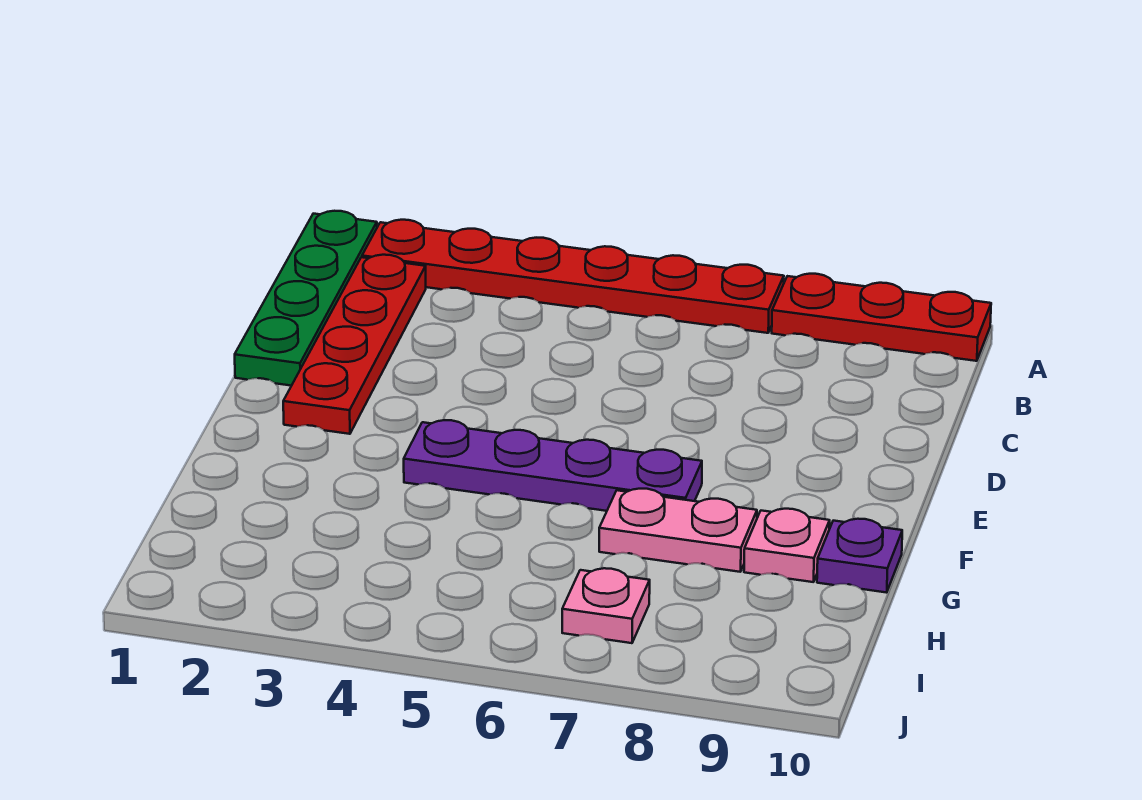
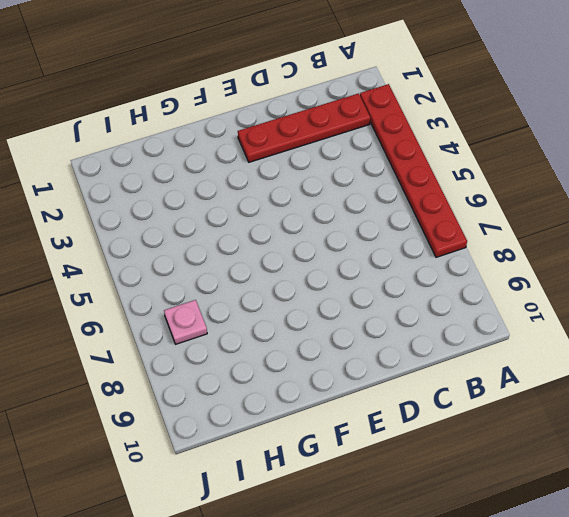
none -> green plate A1:D1 level 1
none -> red plate A8:A10 level 1

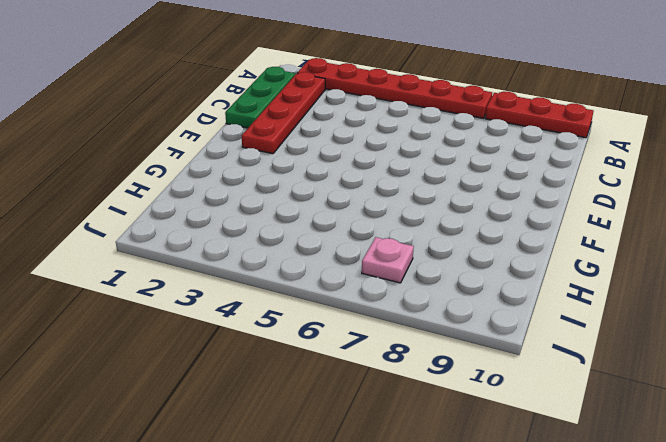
green plate B1:D1 level 1 -> green plate A1:D1 level 1
none -> purple plate F4:F7 level 1
none -> pink plate G7:G8 level 1

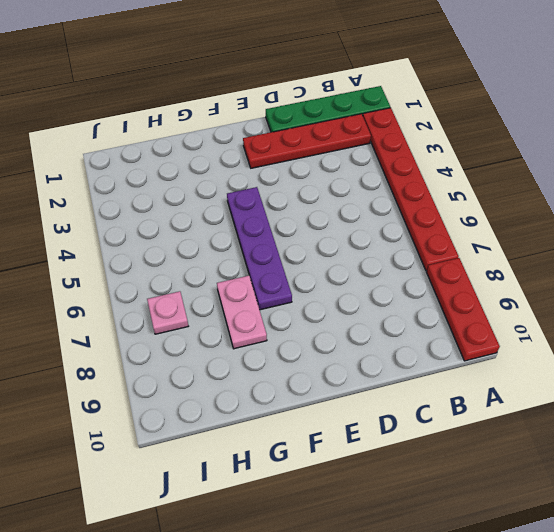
none -> pink plate G9 level 1
none -> purple plate G10 level 1

